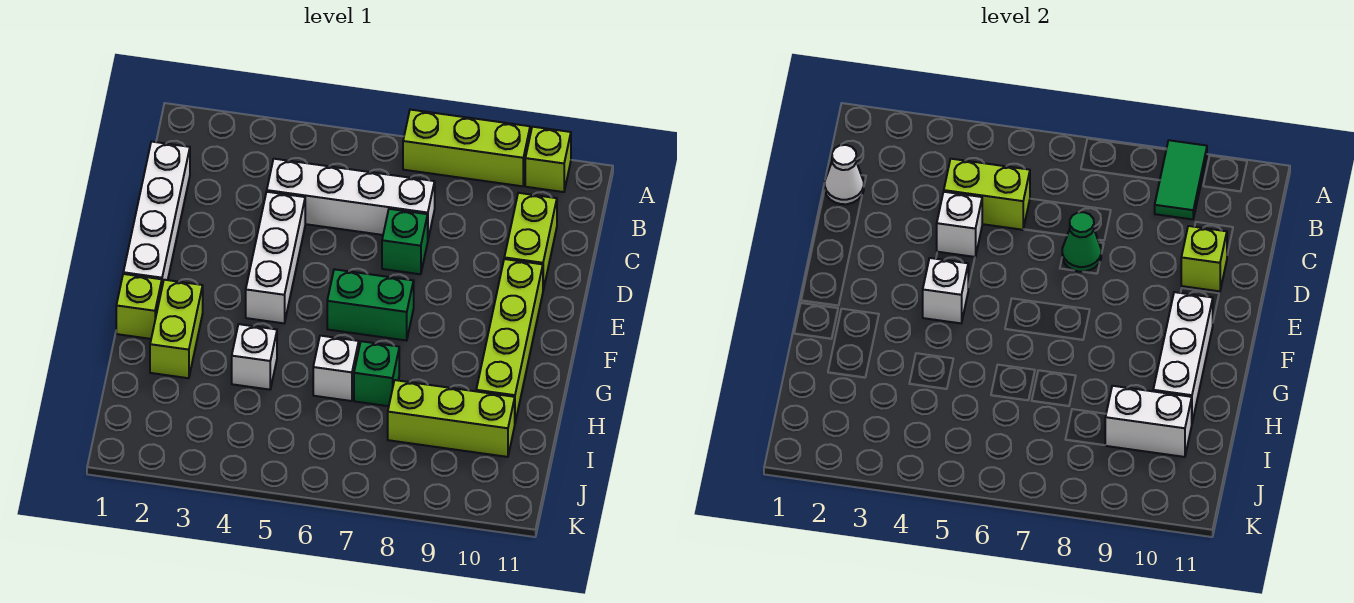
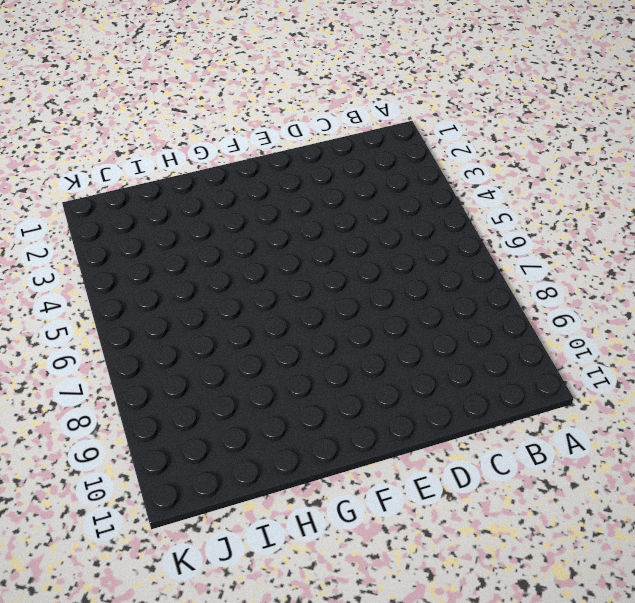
none -> lime brick A7:A9 level 1
none -> lime brick A10 level 1
none -> white brick C1:F1 level 1

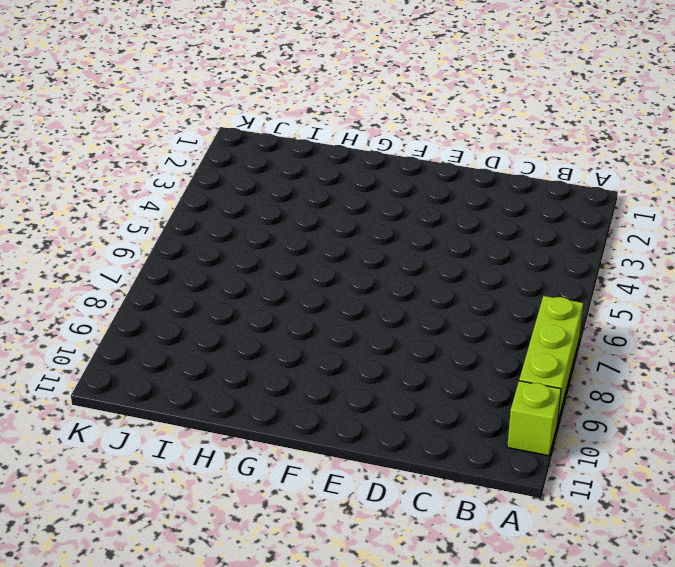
none -> white brick C1:F1 level 1
none -> white brick C4:C7 level 1
none -> lime brick C10:D10 level 1

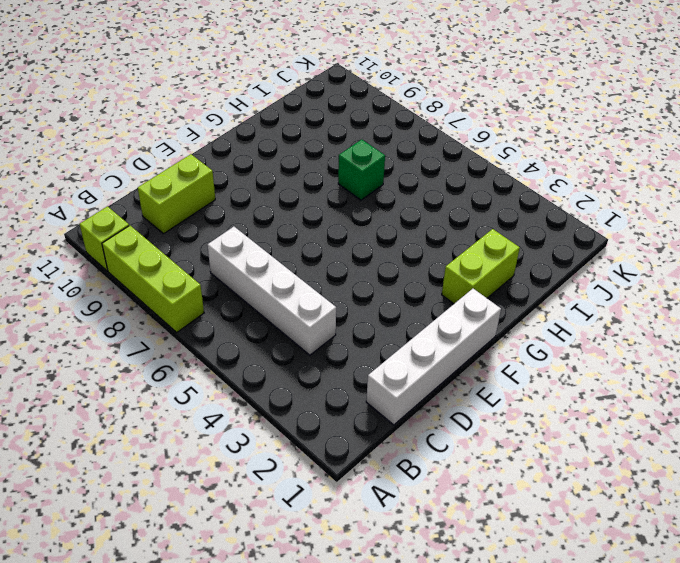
none -> white brick D4:F4 level 1
none -> green brick D7 level 1
none -> lime brick E10:H10 level 1

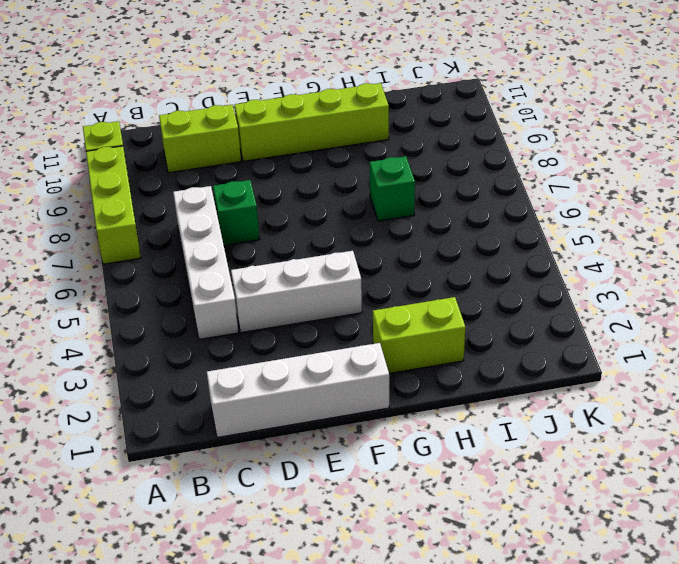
none -> green brick F6:F7 level 1
none -> lime brick G1 level 1
none -> white brick H4 level 1

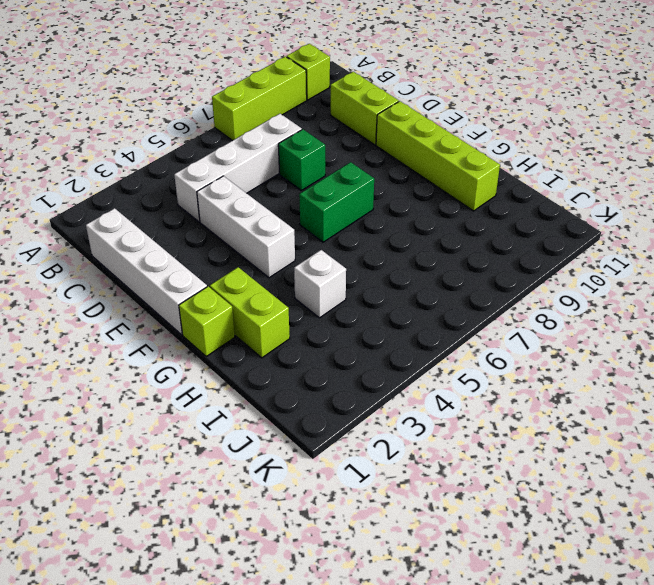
none -> white brick H6 level 1
none -> green brick H7 level 1
none -> lime brick I8:I10 level 1

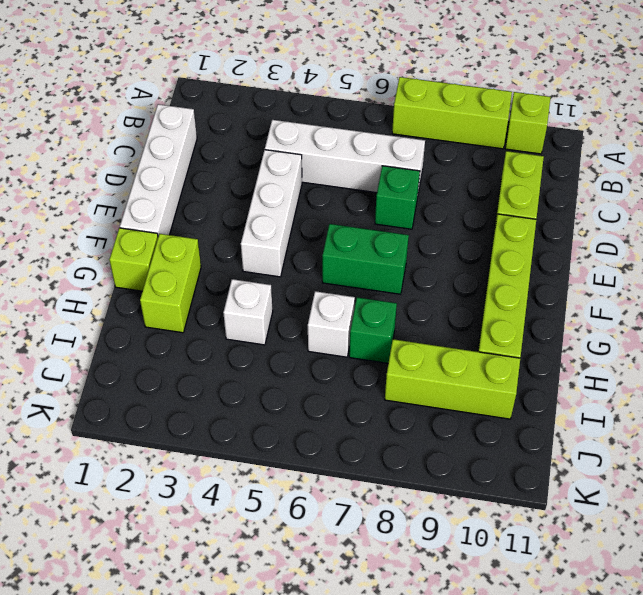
none -> green tile A9:B9 level 2
none -> white cone C1 level 2
none -> lime brick C4:C5 level 2

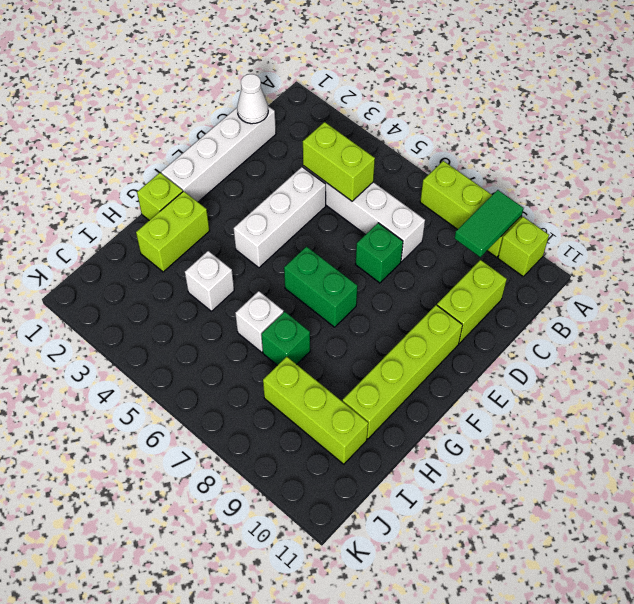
none -> white brick D4 level 2
none -> green cone D7 level 2
none -> lime brick D10 level 2

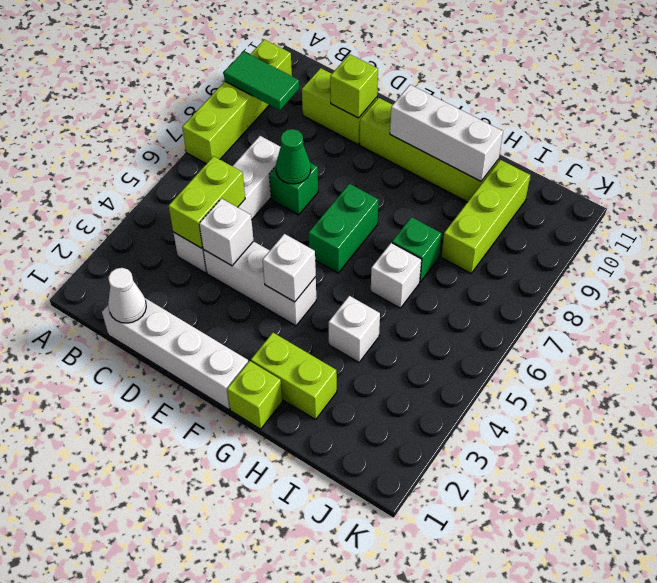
none -> white brick I9:I10 level 2

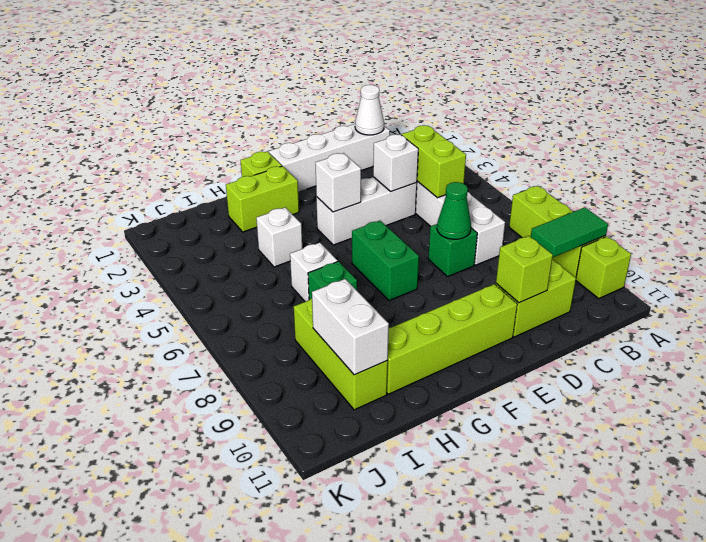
none -> white brick F10:H10 level 2

